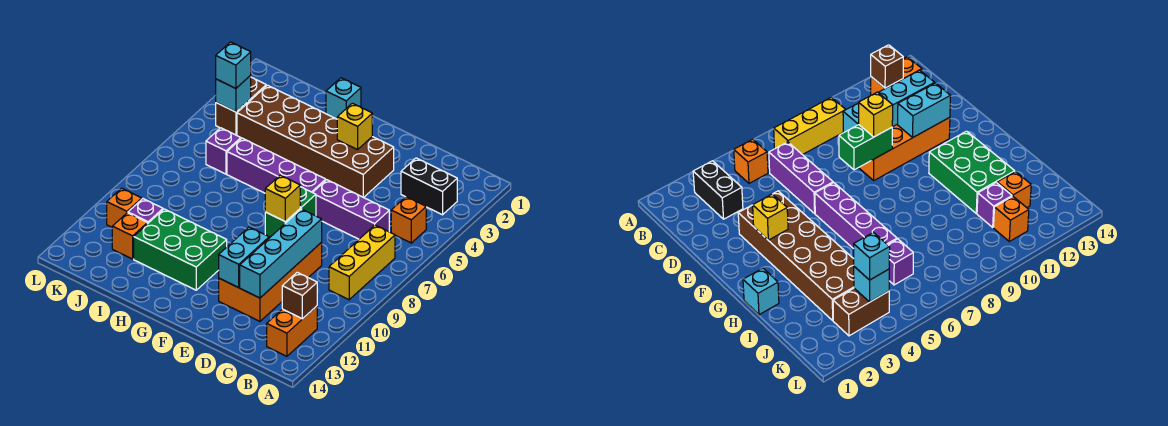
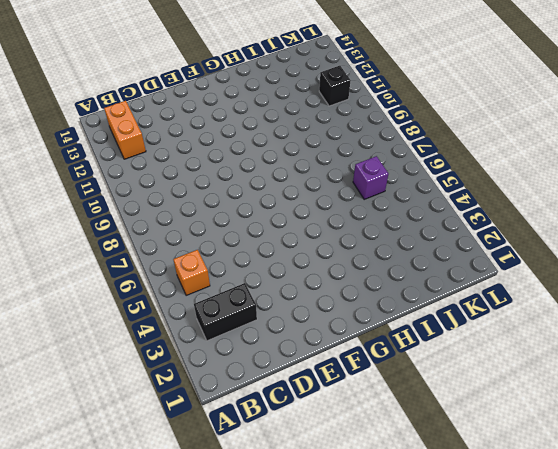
black brick K11 level 1 -> orange brick K11 level 1
none -> yellow brick B7:B9 level 1
none -> purple brick C6:E6 level 1
none -> orange brick D9:E12 level 1

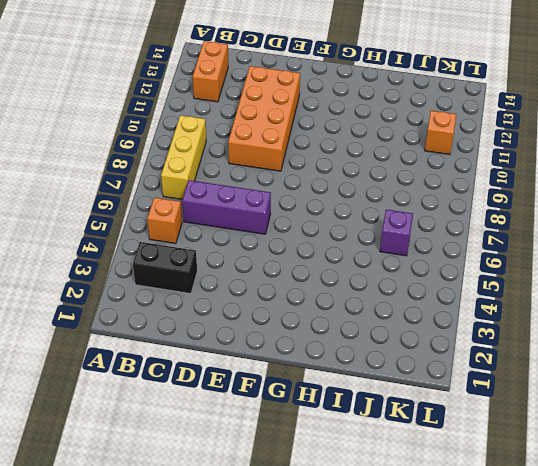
none -> brown brick E3:J4 level 1
none -> purple brick F6:I6 level 1
none -> green brick G11:I12 level 1

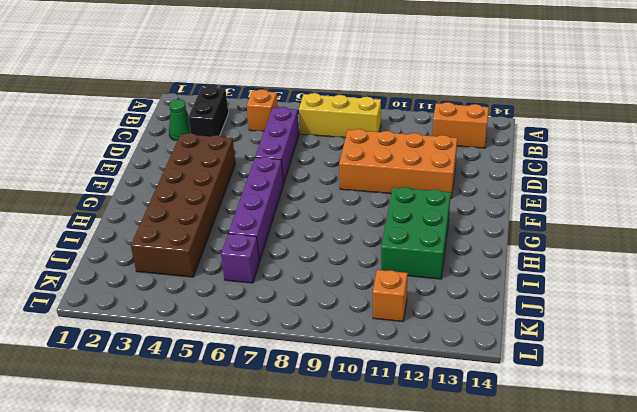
green cone C2 level 1 -> none
none -> cyan brick H1 level 1
none -> purple brick J11 level 1
none -> orange brick J12 level 1

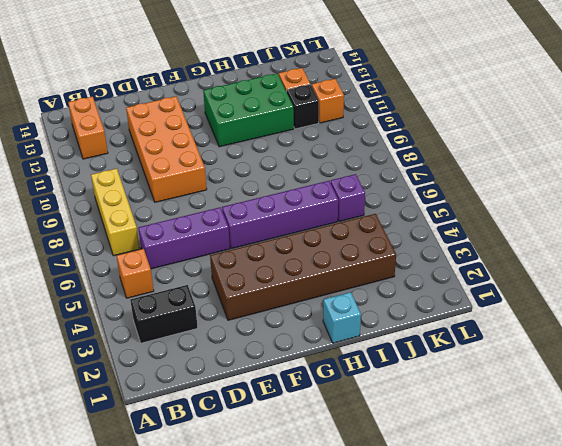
black brick J11 level 1 -> purple brick J11 level 1
none -> brown brick K3:K4 level 1
none -> brown brick B12 level 2
none -> cyan brick D9:D12 level 2

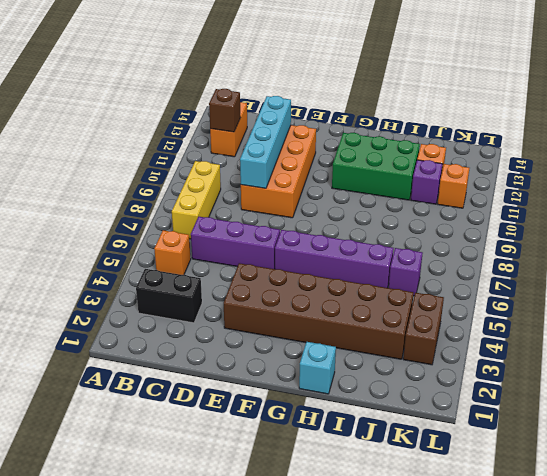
none -> green brick E8:E9 level 2
none -> cyan brick E11:E12 level 2
none -> yellow brick F3 level 2

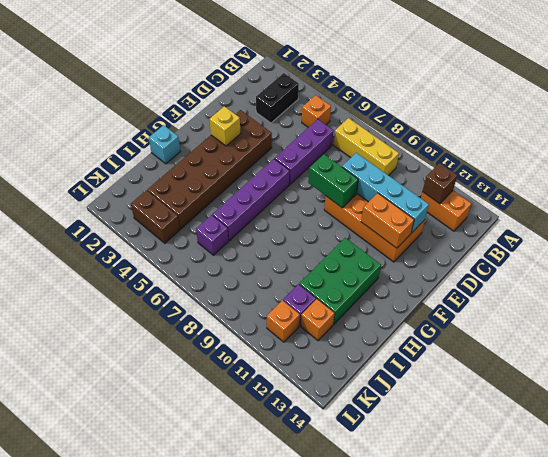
orange brick E11:E12 level 2 -> cyan brick E11:E12 level 2
none -> cyan brick K4 level 2
none -> yellow brick E9 level 3
none -> cyan brick K4 level 3

